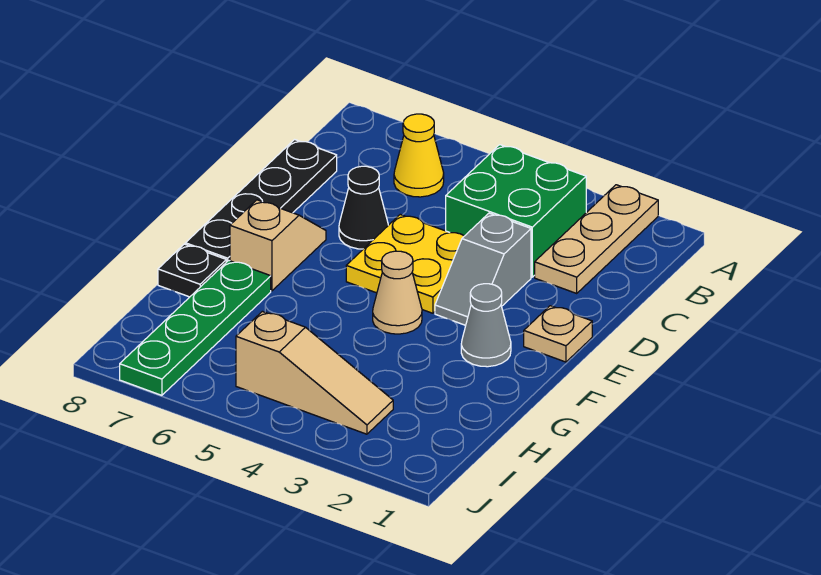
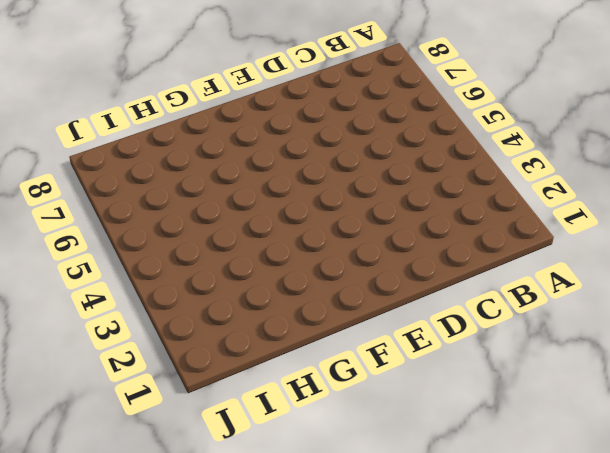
none -> tan plate A2:C2 level 1
none -> green brick B3:C4 level 1
none -> yellow cone B6 level 1

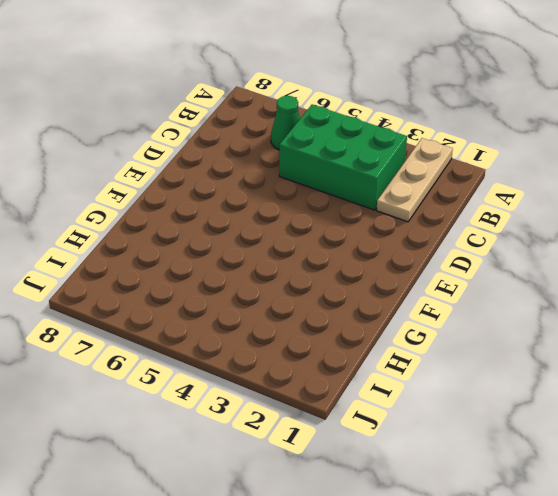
green brick B3:C5 level 1 -> green brick B3:C4 level 1
green cone B6 level 1 -> yellow cone B6 level 1
none -> black plate C8:F8 level 1
none -> grey slope D3:E3 level 1 top D
none -> yellow plate D4:E5 level 1

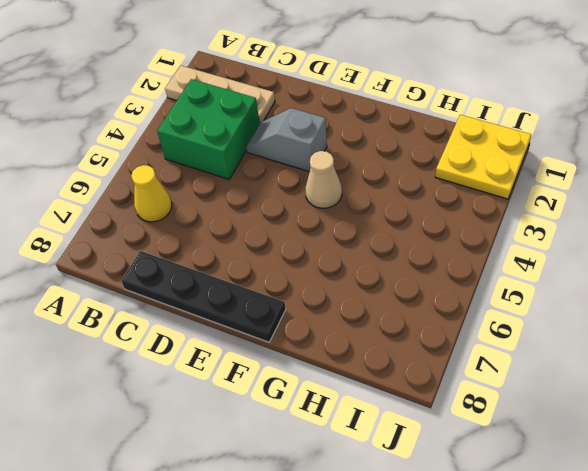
grey slope D3:E3 level 1 top E -> grey slope D3:E3 level 1 top D
yellow plate I1:J2 level 1 -> yellow plate D4:E5 level 1
none -> black cone D6 level 1
none -> tan plate E1 level 1
none -> tan slope E7:F7 level 1 top F

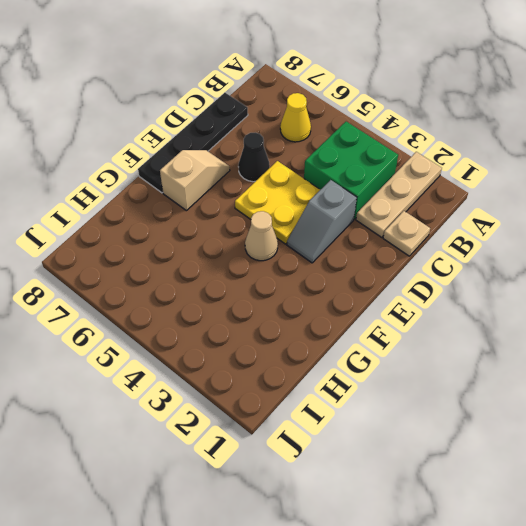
tan plate C1 level 1 -> tan plate E1 level 1
none -> grey cone F2 level 1
none -> green plate G7:J7 level 1
none -> black plate G8 level 1

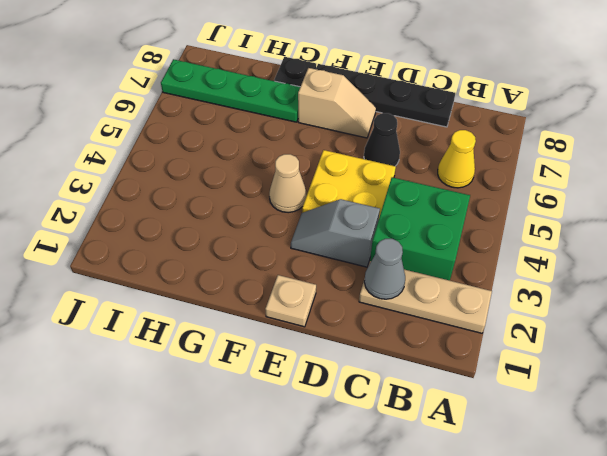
grey cone C2 level 2 -> grey cone F2 level 1
none -> tan slope I3:I5 level 1 top 5

